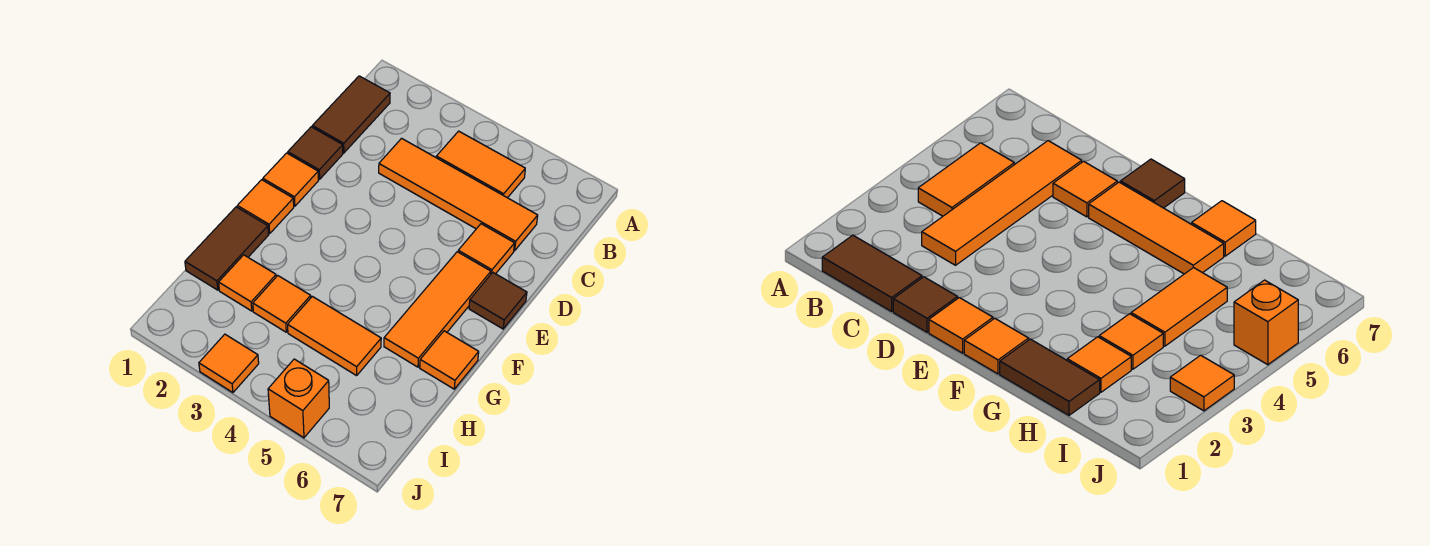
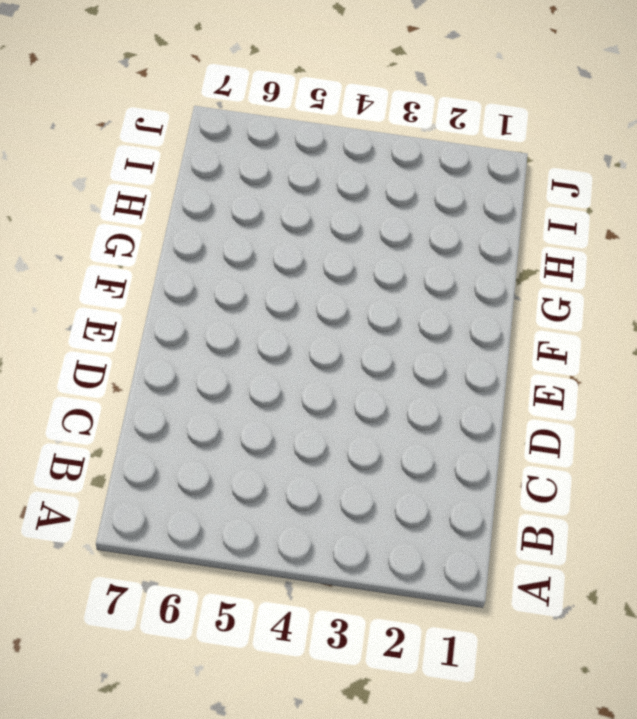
none -> brown tile B1:C1 level 1
none -> orange tile B4:B5 level 1
none -> orange tile C3:C6 level 1

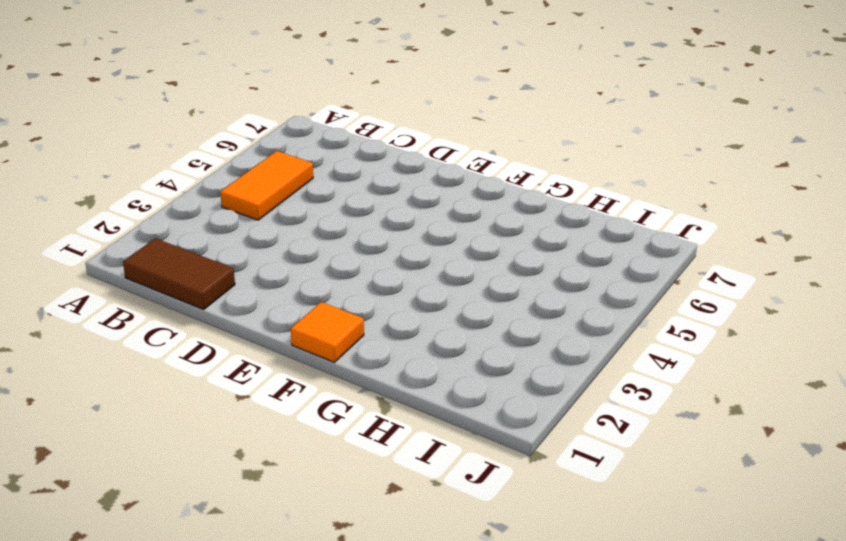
none -> orange tile C3:C6 level 1
none -> brown tile D1 level 1
none -> orange tile D6 level 1

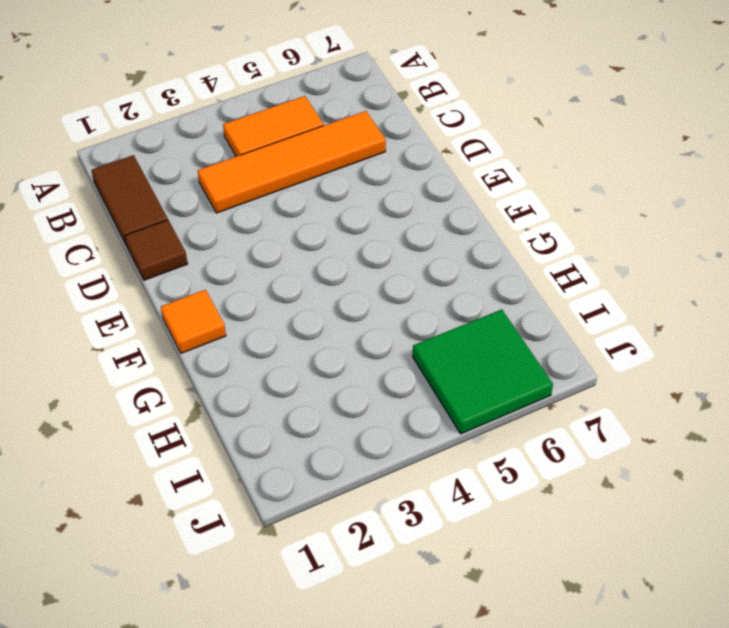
green tile I5:J6 level 1 -> orange brick J5 level 1
none -> orange tile D6 level 1
none -> orange tile E1 level 1
none -> orange tile E6:G6 level 1

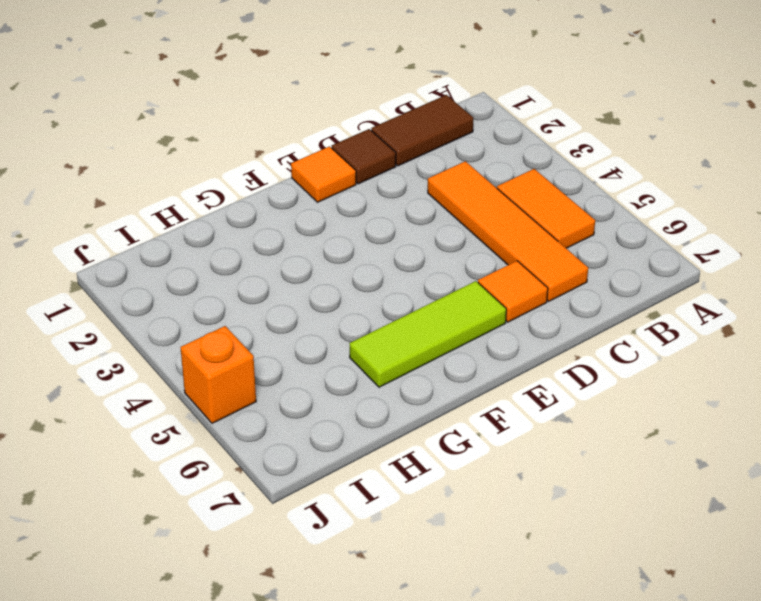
lime tile E6:G6 level 1 -> orange tile E6:G6 level 1
none -> brown tile E7 level 1
none -> orange tile F1 level 1
none -> brown tile G1:H1 level 1

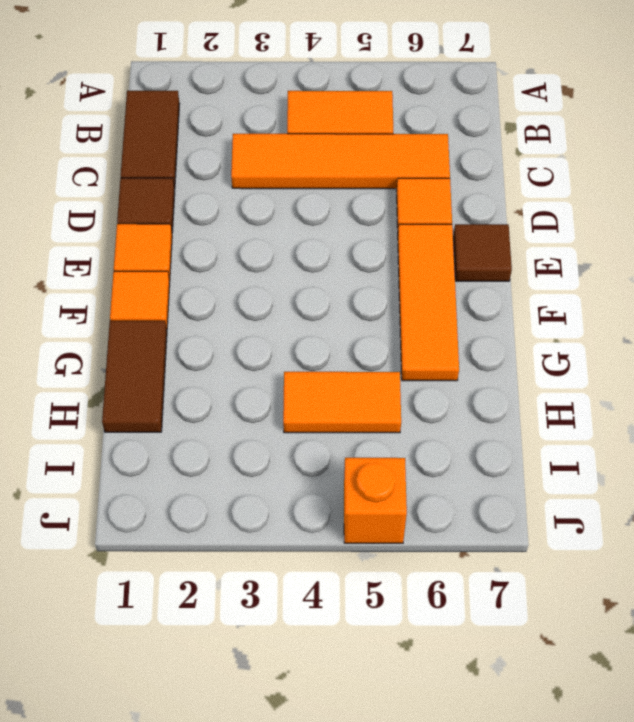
none -> orange tile G7 level 1
none -> orange tile H2 level 1
none -> orange tile H3 level 1

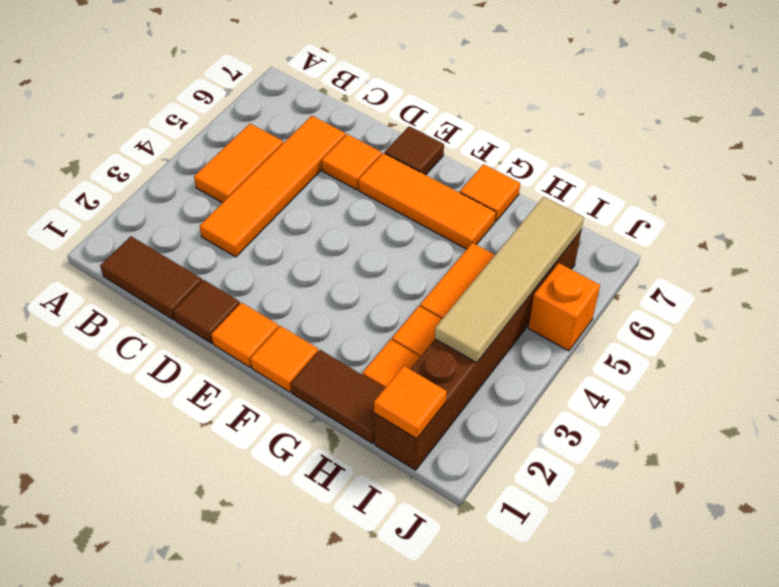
brown brick I1:I6 level 1 -> none
orange tile I1 level 2 -> orange tile J3 level 1
tan tile I3:I6 level 2 -> none

